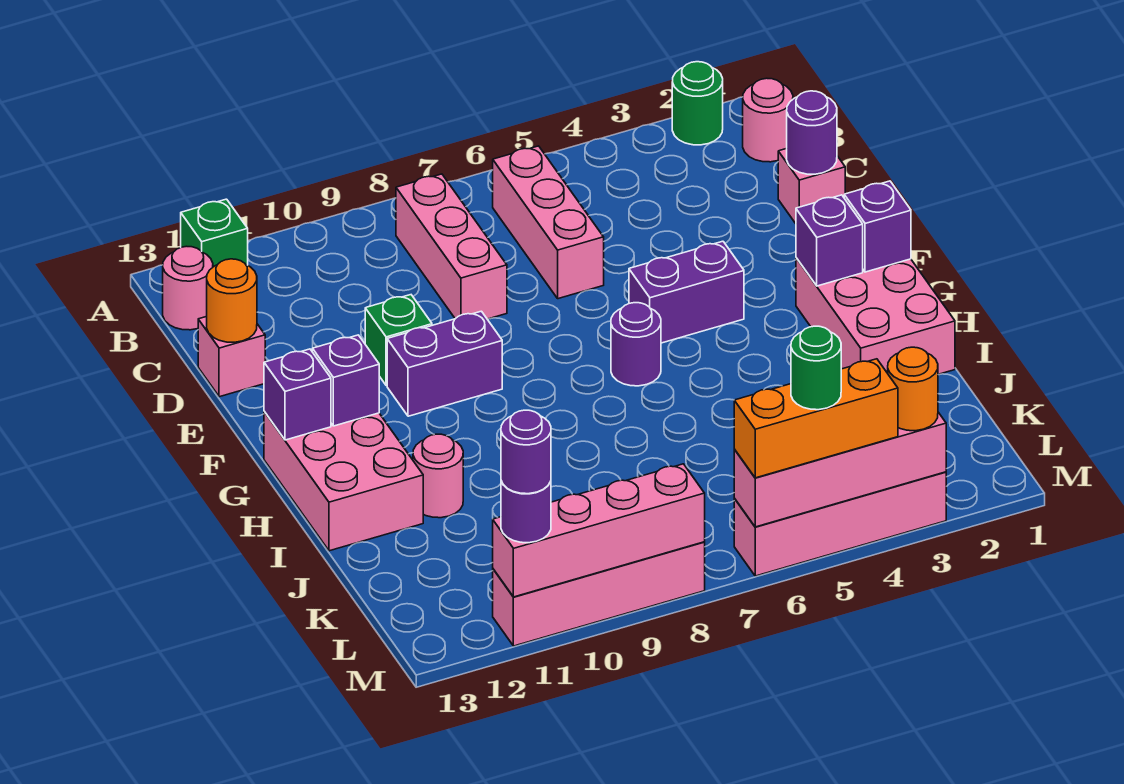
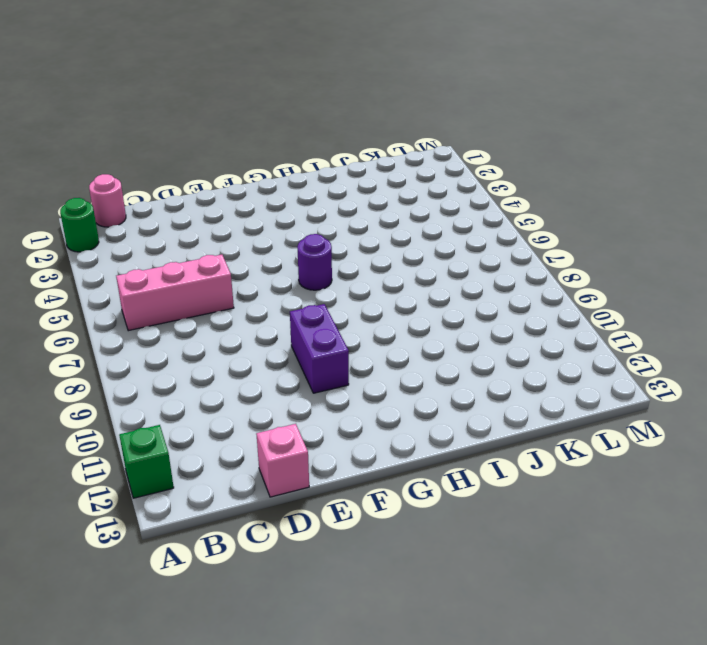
none -> pink brick B8:D8 level 1
none -> pink round brick B13 level 1
none -> pink brick D1 level 1
none -> green brick E10 level 1

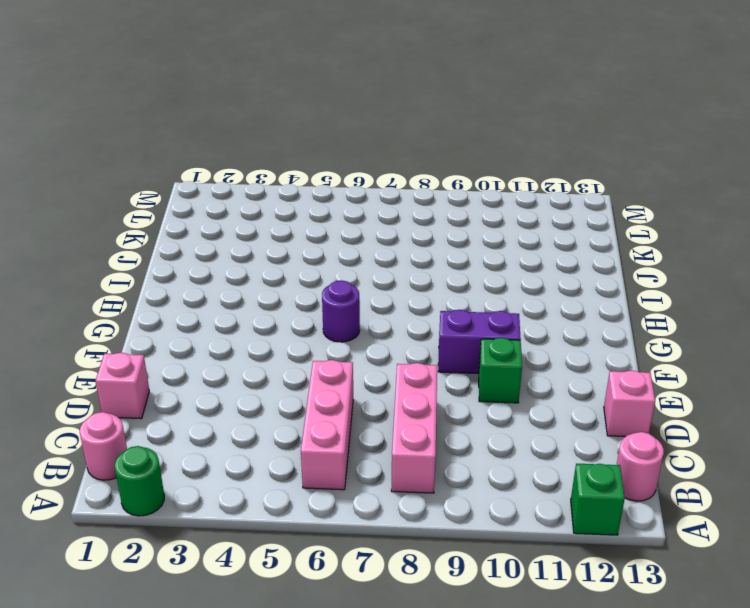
none -> purple brick F4:F5 level 1
none -> pink brick G1:I2 level 1
none -> pink brick G12:I13 level 1
none -> pink round brick I11 level 1

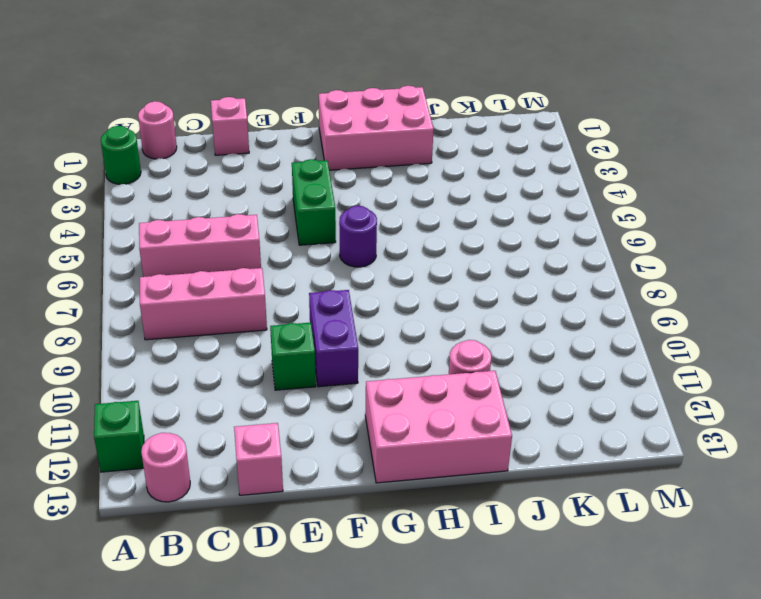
green brick F4:F5 level 1 -> purple brick F4:F5 level 1
none -> pink brick M3:M6 level 1
none -> pink brick M8:M11 level 1
none -> purple round brick D1 level 2
none -> orange round brick D13 level 2

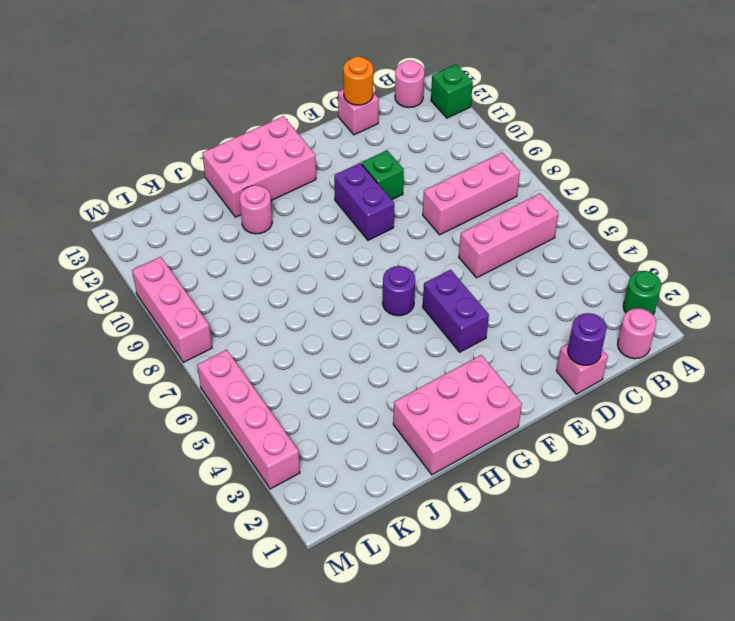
pink brick M8:M10 level 1 -> pink brick M8:M11 level 1
none -> purple brick G1 level 2
none -> purple brick G2 level 2
none -> purple brick G12 level 2
none -> purple brick G13 level 2

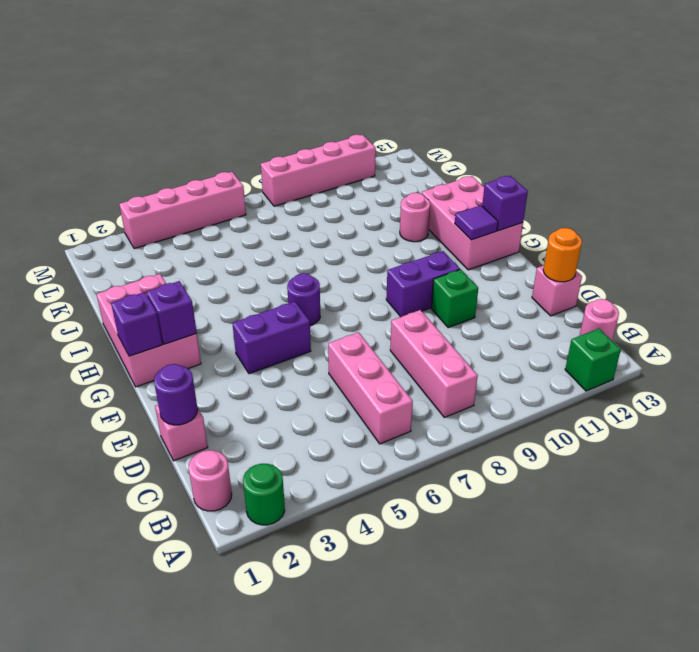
purple tile G12 level 2 -> purple brick G12 level 2
none -> pink brick M3:M6 level 2
none -> pink brick M8:M11 level 2
none -> orange round brick M3 level 3
none -> orange brick M4:M6 level 3

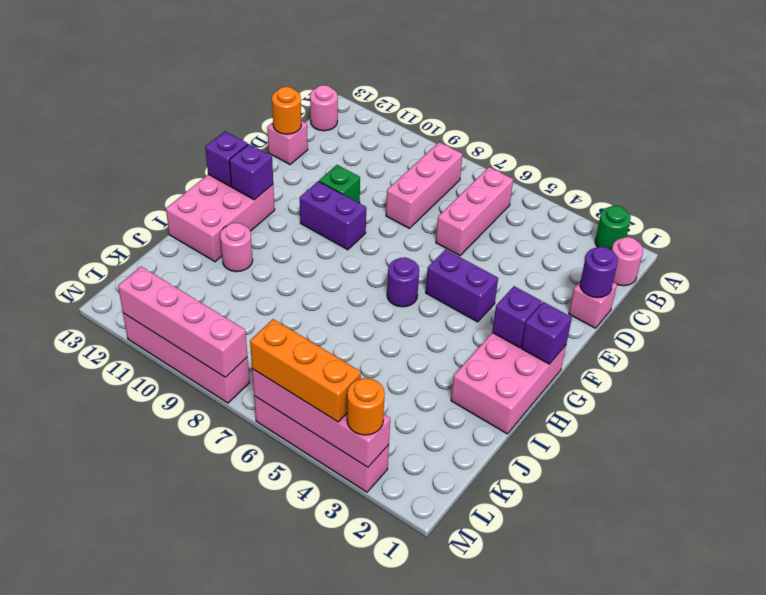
none -> green brick A12 level 1
none -> purple round brick M11 level 3
none -> green round brick M5 level 4
none -> purple round brick M11 level 4

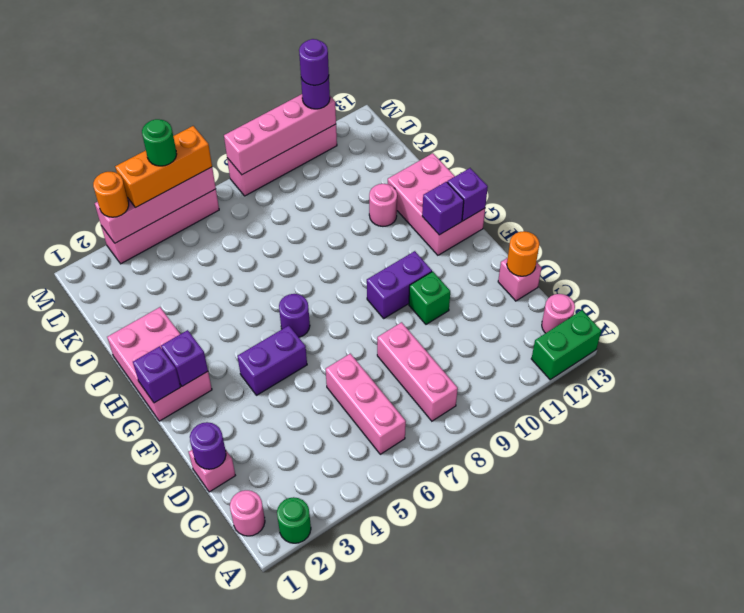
green brick A12:A13 level 1 -> green brick A12 level 1

